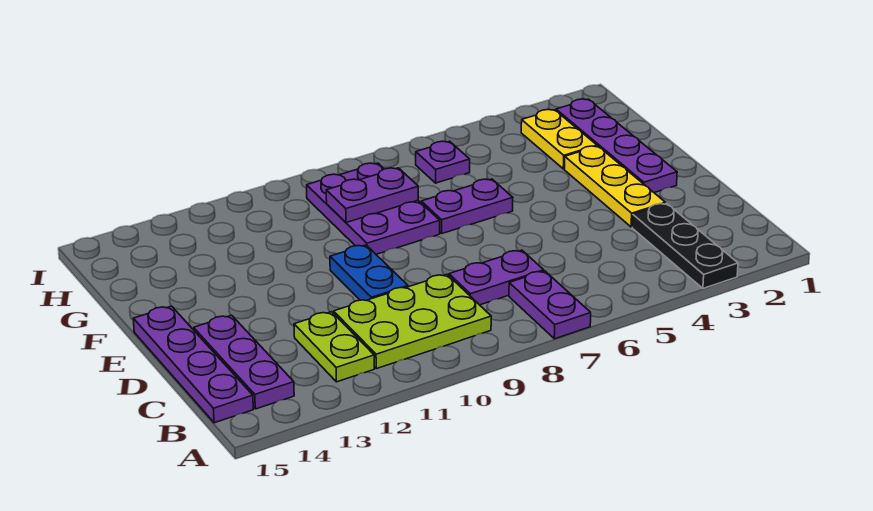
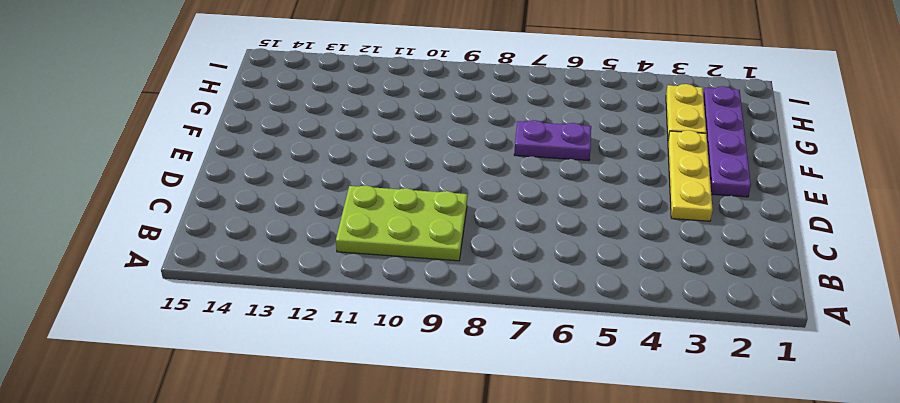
none -> black plate A3:C3 level 1
none -> purple plate A7:B7 level 1
none -> lime plate B12:C12 level 1

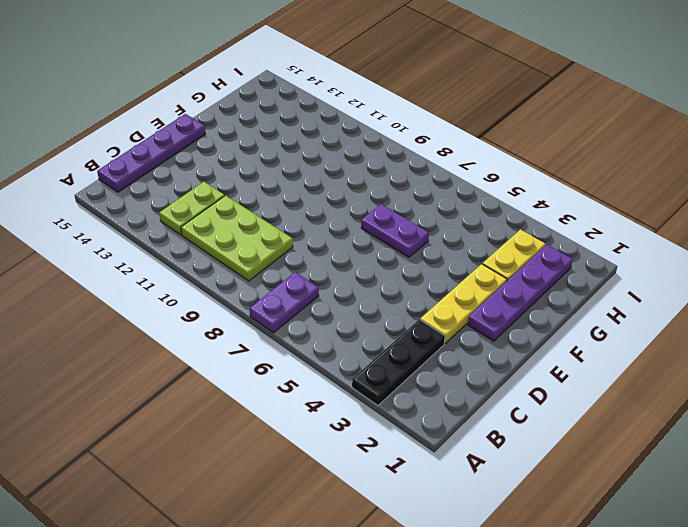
none -> purple plate B14:D14 level 1
none -> purple plate C7:C8 level 1
none -> blue plate D10:E10 level 1

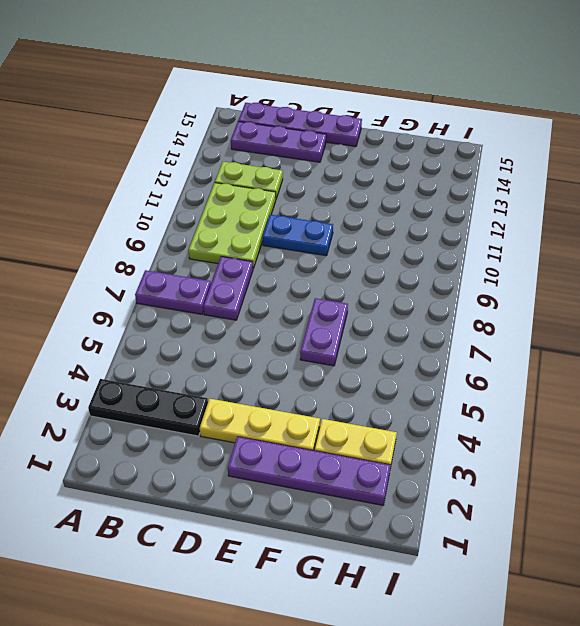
none -> purple plate F8:H9 level 1
none -> purple plate H6 level 1
none -> purple plate G8:G9 level 2

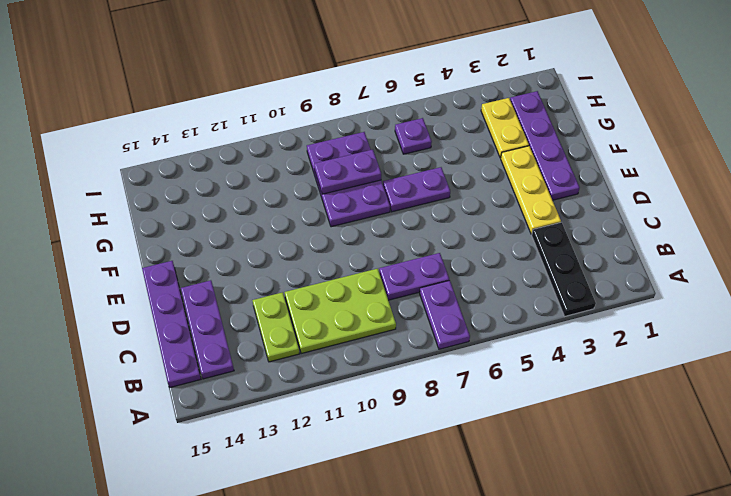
none -> blue plate D10:E10 level 1

